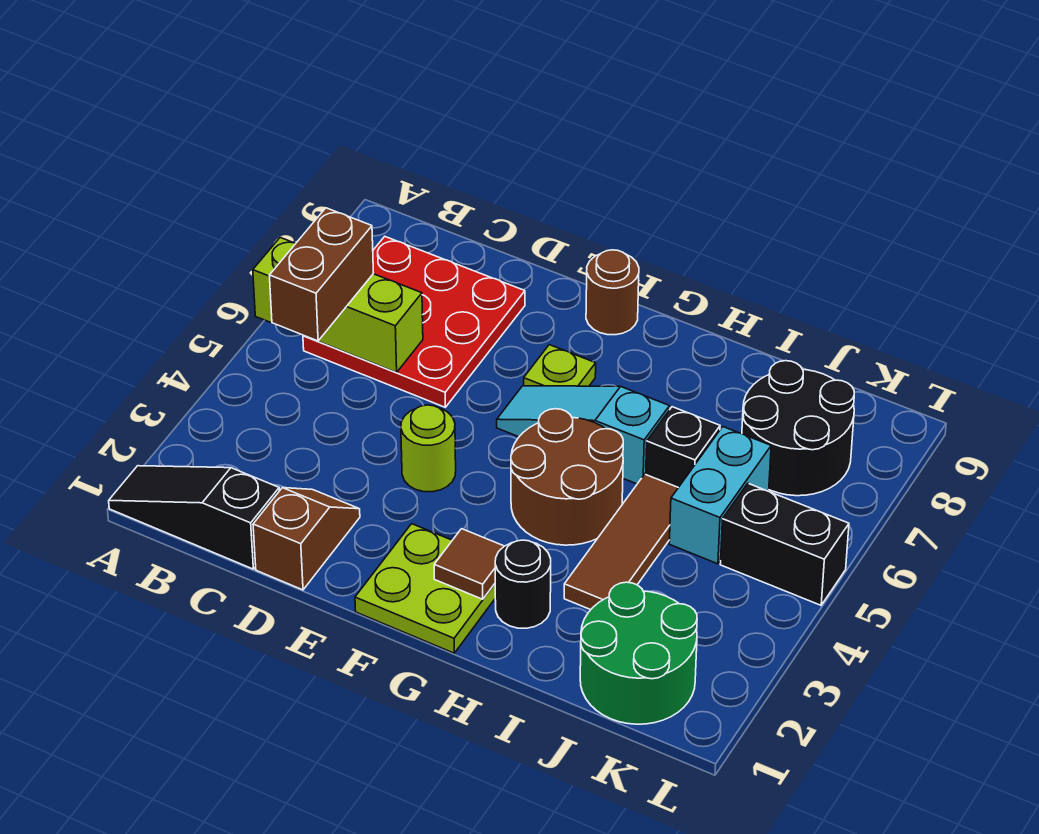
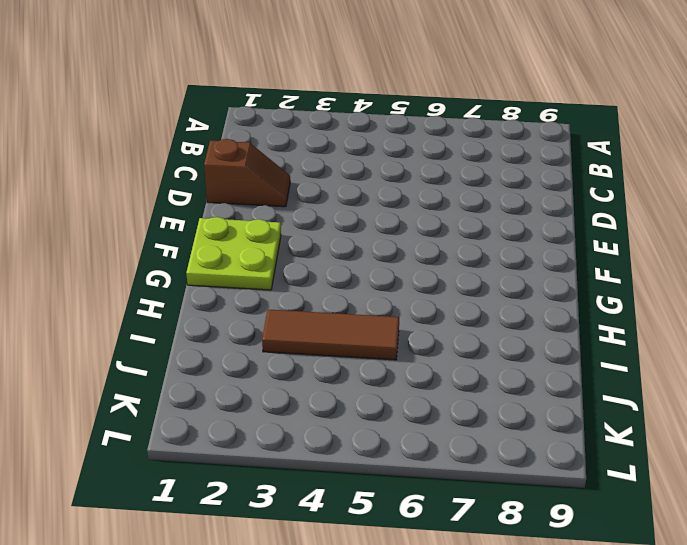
none -> black slope A1:C1 level 1 top C
none -> red plate B6:D8 level 1
none -> lime round brick E4 level 1

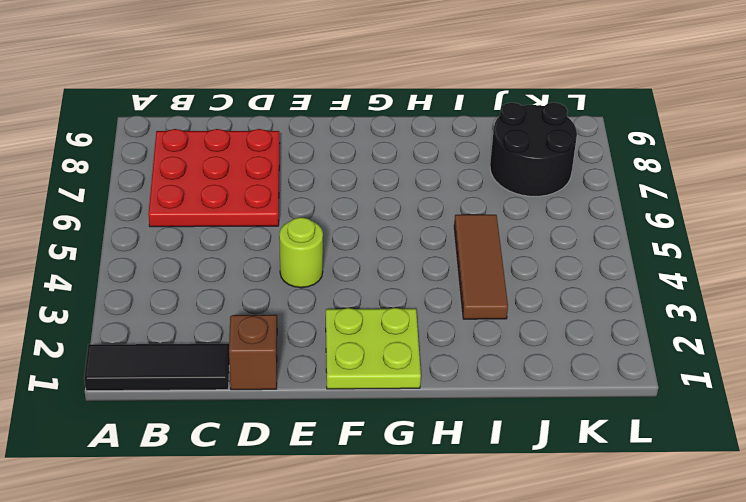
black tile A1:C1 level 1 -> black slope A1:C1 level 1 top C
none -> cyan slope F6:H6 level 1 top H
none -> lime plate F7 level 1
none -> brown round brick F9 level 1

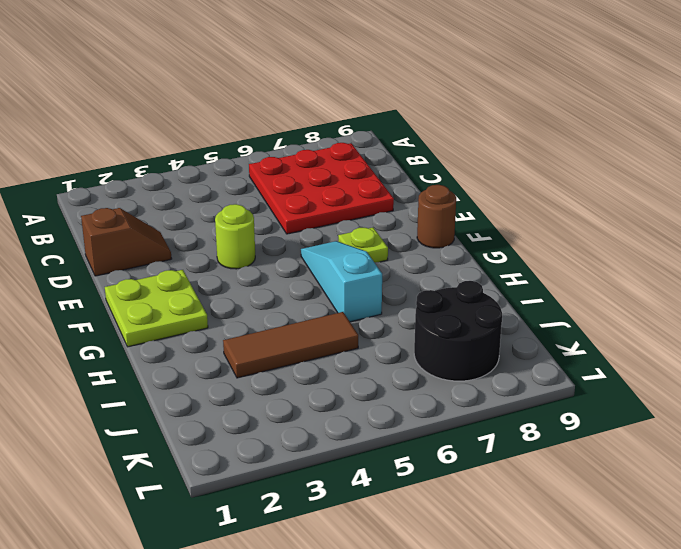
none -> black slope A1:C1 level 1 top C
none -> brown round brick G4:H5 level 1
none -> black round brick H2 level 1

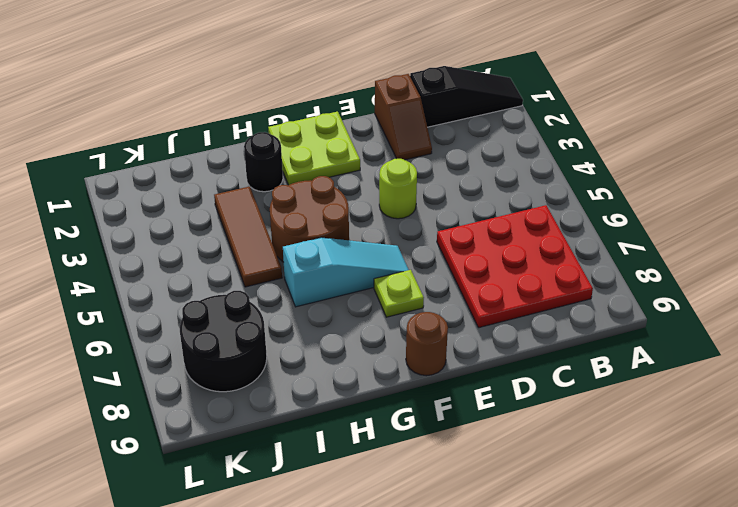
none -> black brick I6 level 1
none -> green round brick J1:K2 level 1
none -> cyan brick J5:J6 level 1

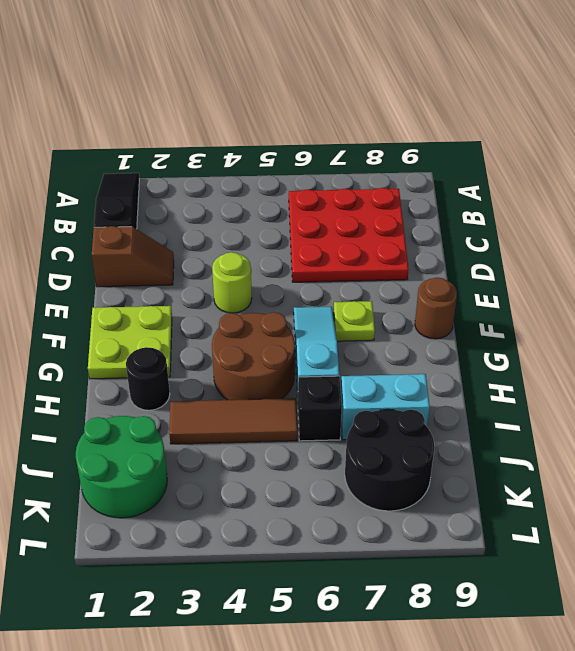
cyan brick I7:I8 level 1 -> cyan brick J5:J6 level 1
none -> black brick K5:L5 level 1
none -> lime brick A6:C6 level 2
none -> brown tile G2 level 2

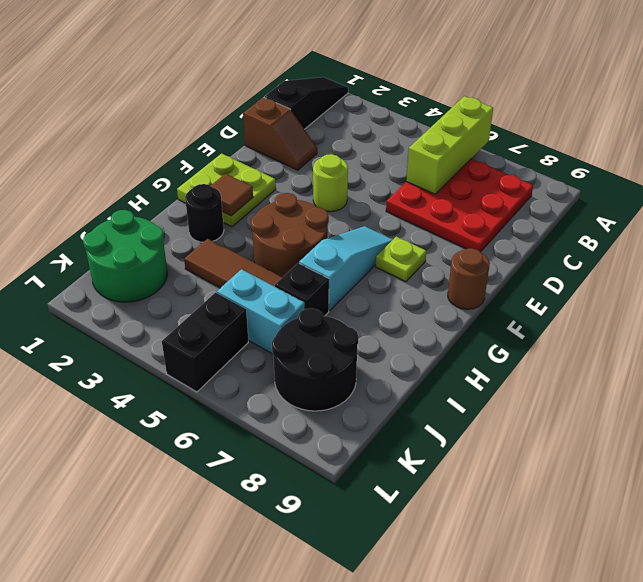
none -> brown brick B5:B6 level 3

